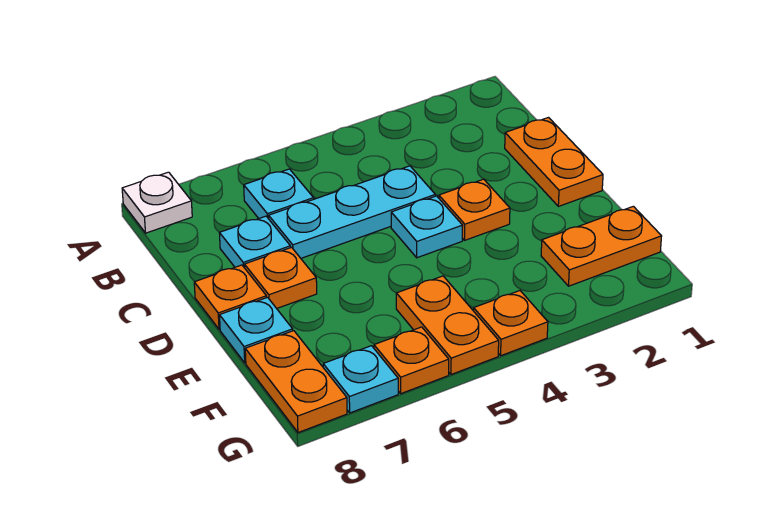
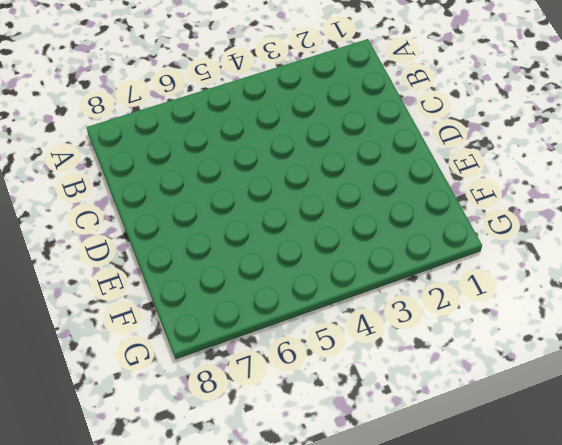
none -> white plate A8 level 1
none -> cyan plate B6 level 1
none -> orange plate C1:D1 level 1

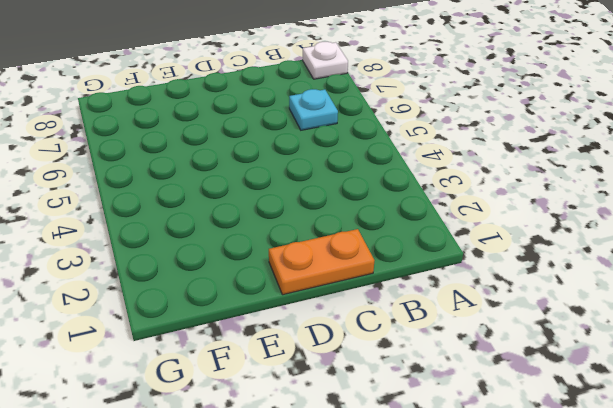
none -> cyan plate C4:C6 level 1
none -> cyan plate C7 level 1
none -> orange plate D3 level 1

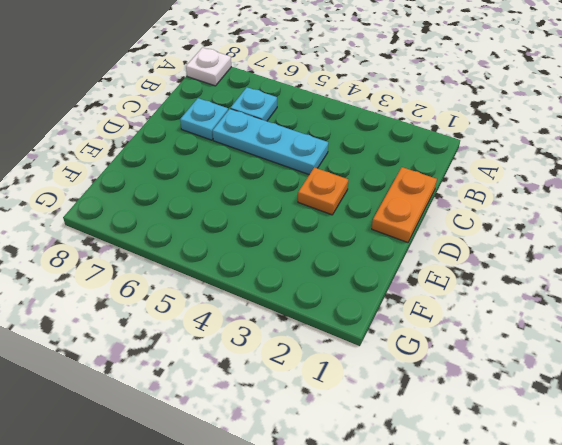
none -> cyan plate D4 level 1
none -> orange plate D7 level 1
none -> orange plate D8 level 1

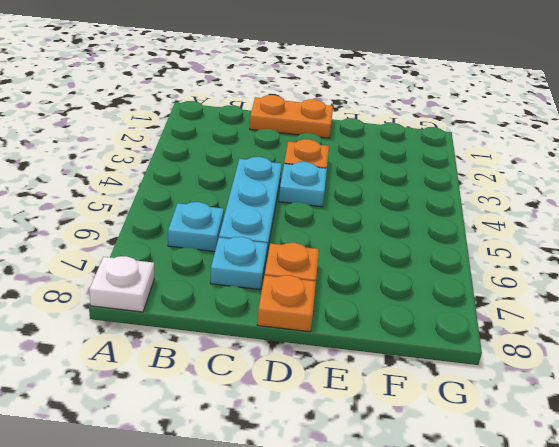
none -> cyan plate E8 level 1
none -> orange plate F1:F2 level 1
none -> orange plate F5:G5 level 1

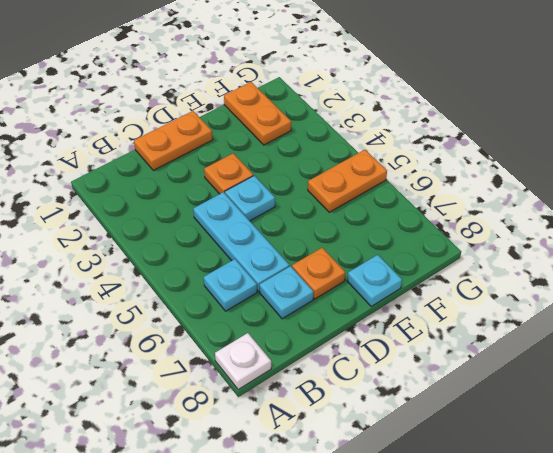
none -> orange plate D8 level 1
none -> orange plate F8:G8 level 1
none -> orange plate G4 level 1

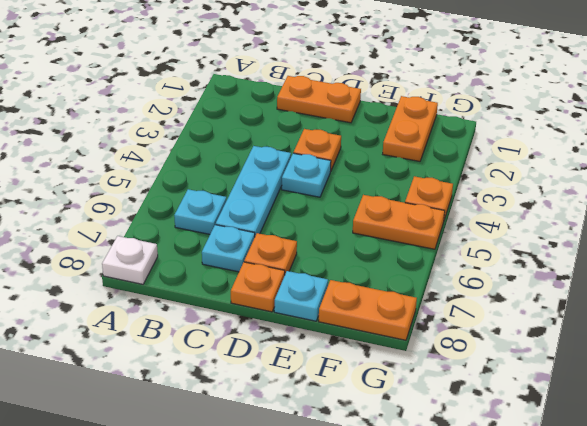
none -> orange plate G6 level 1
none -> cyan plate G7 level 1

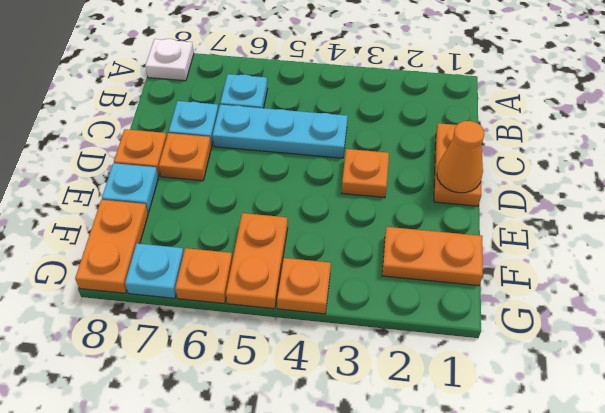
orange cone D1 level 2 -> none
none -> cyan plate D4 level 1

